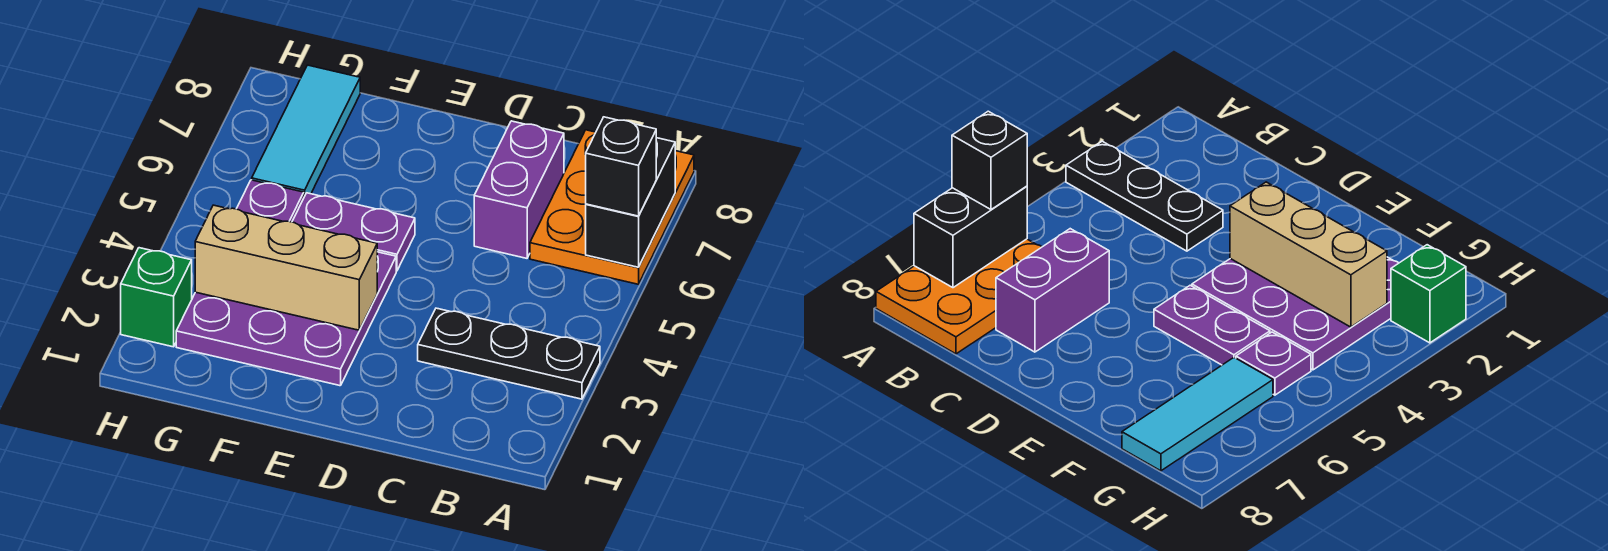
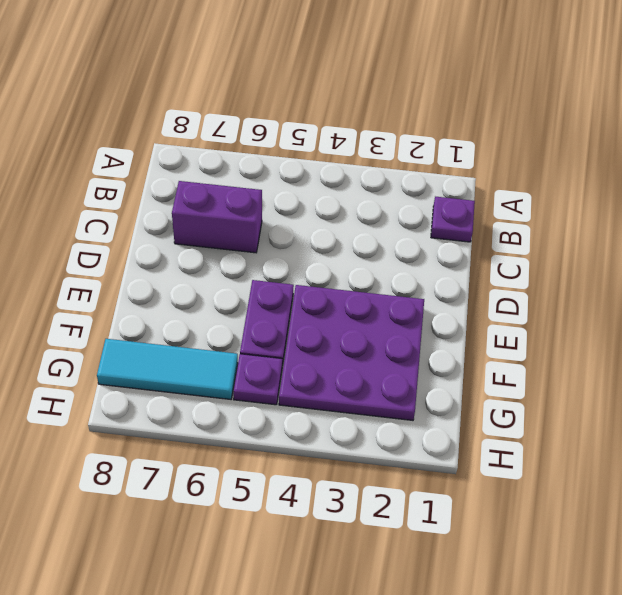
purple plate B1 level 1 -> none
none -> black plate A3:C3 level 1
none -> orange plate A6:B8 level 1

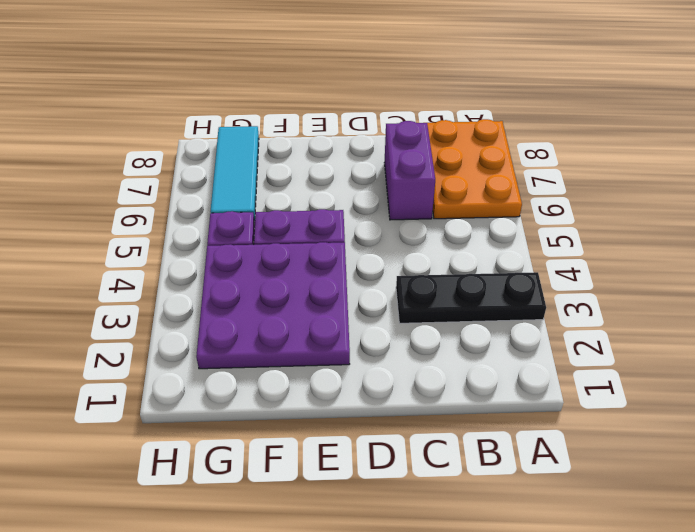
none -> green brick H2 level 1
none -> black brick A6:A7 level 2

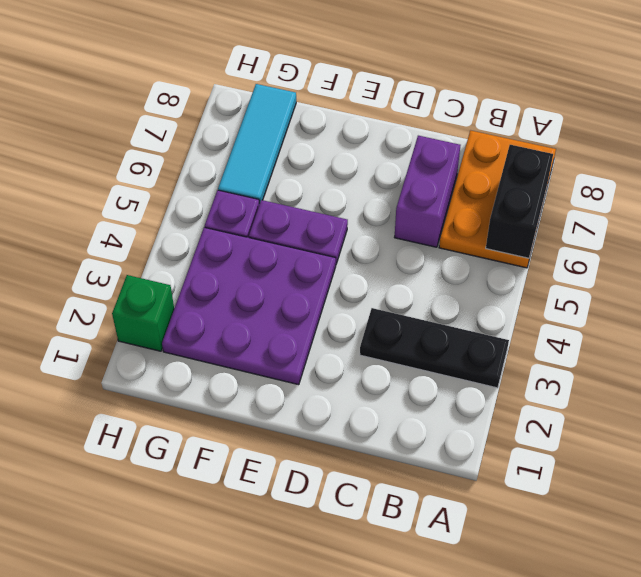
none -> tan brick E3:G3 level 2
none -> black brick A6 level 3

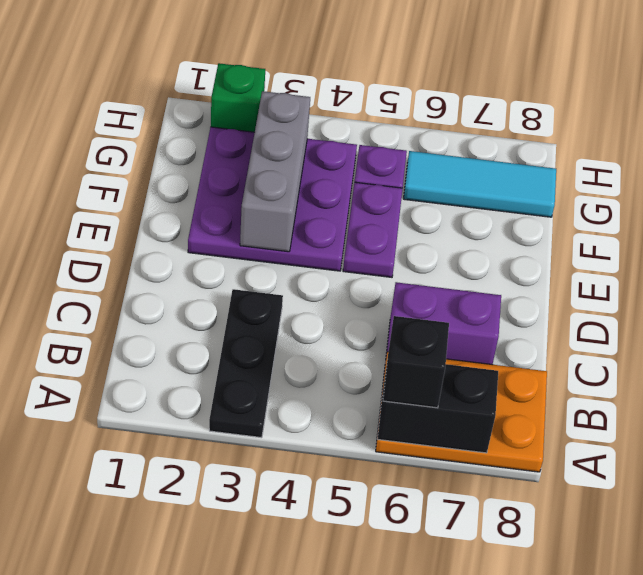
grey brick E3:G3 level 2 -> tan brick E3:G3 level 2

